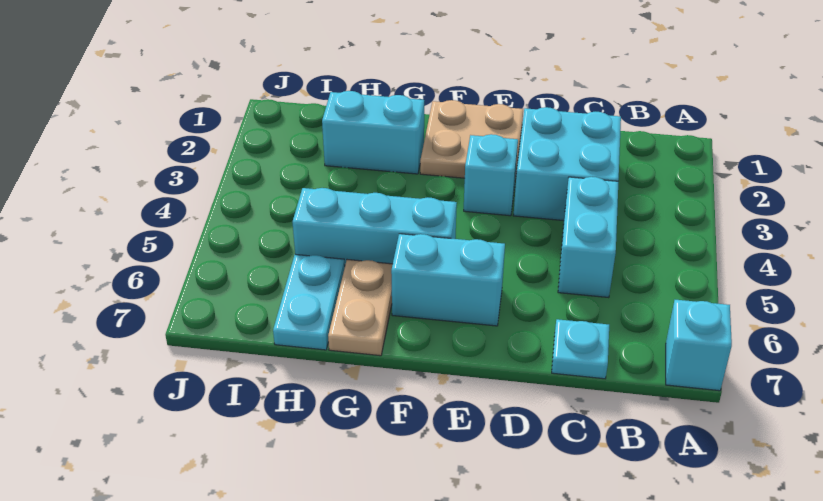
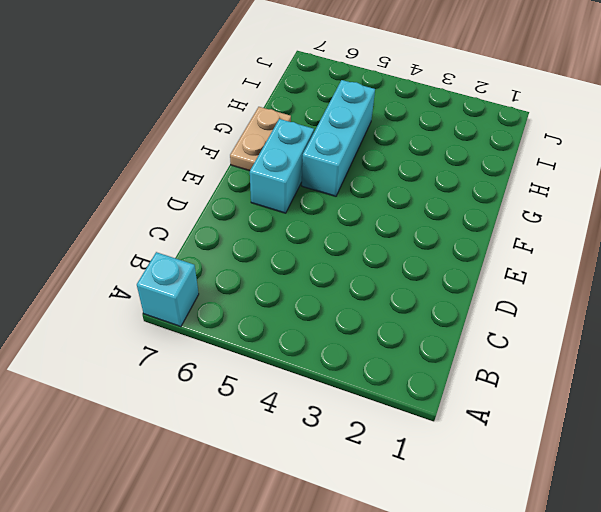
tan plate F7:G7 level 1 -> tan plate G6:G7 level 1
none -> cyan brick C2:D3 level 1
none -> cyan brick C4:C5 level 1

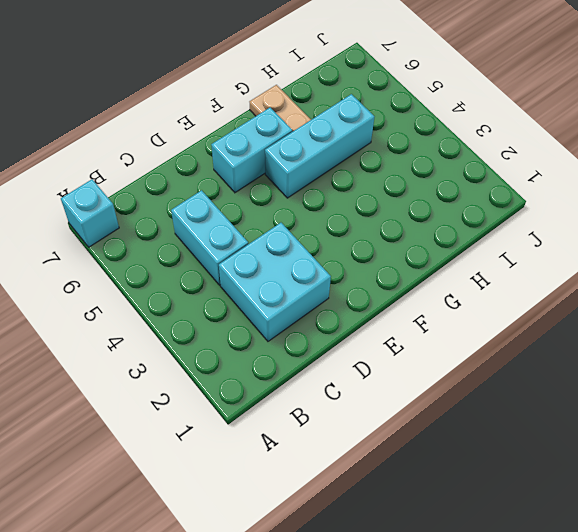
none -> cyan plate C7 level 1
none -> tan plate E1:F2 level 1

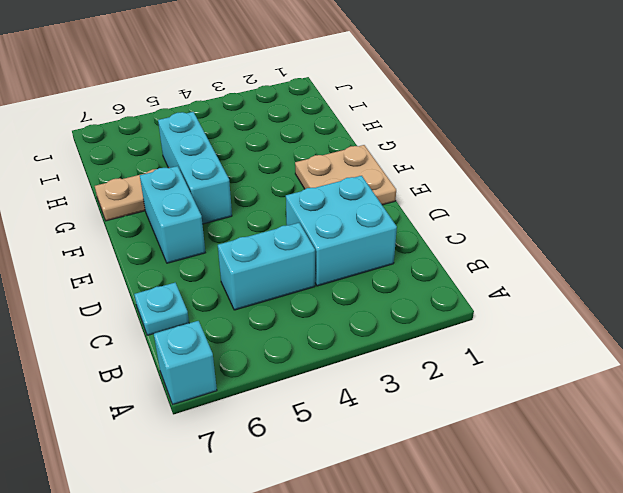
none -> cyan brick E3 level 1
none -> cyan brick G2:H2 level 1

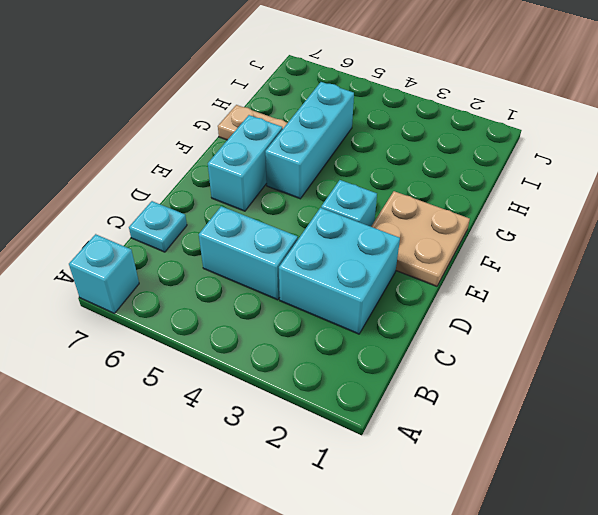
none -> cyan brick G2:H2 level 1
none -> cyan plate H6:H7 level 1

